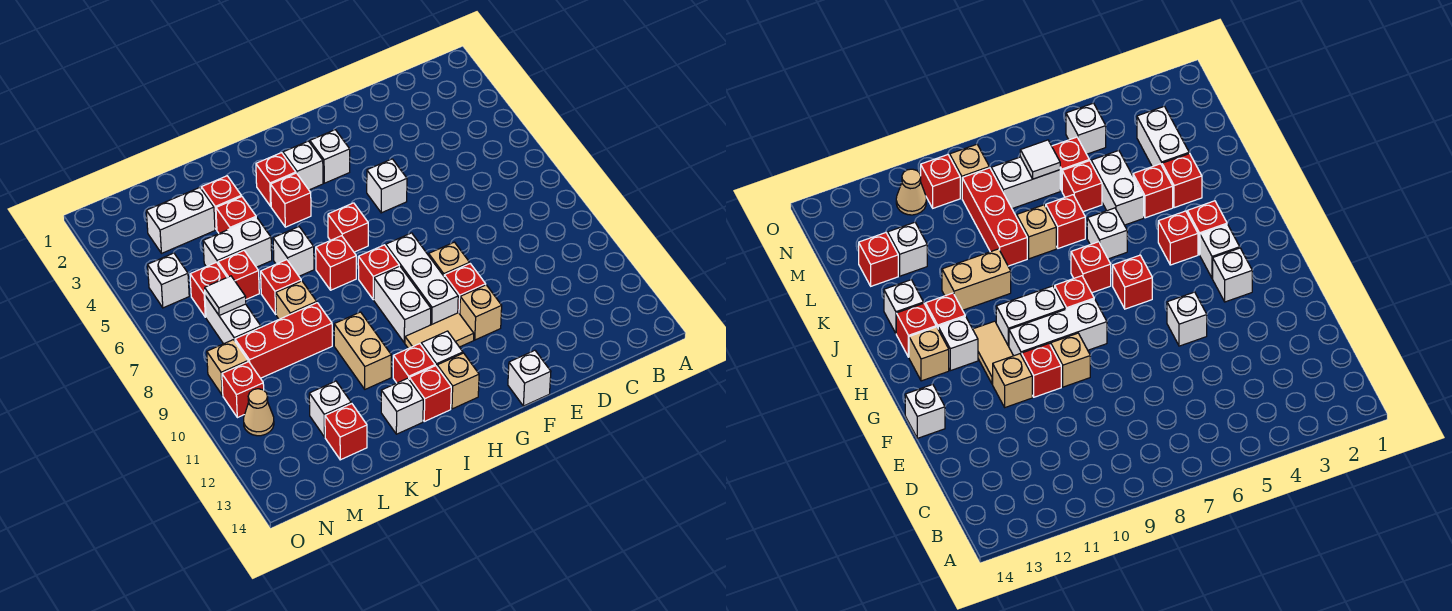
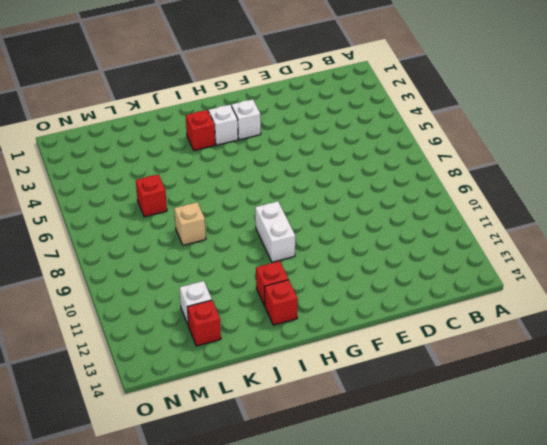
none -> white brick F5 level 1
none -> tan brick F9 level 1
none -> red brick F10 level 1
none -> tan brick F11 level 1

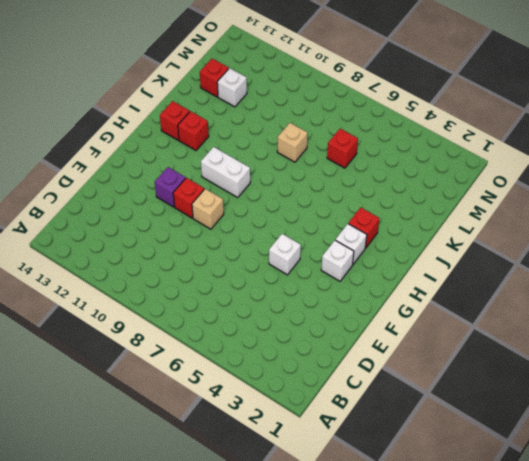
purple brick F11 level 1 -> tan brick F11 level 1
none -> white brick F14 level 1
none -> white brick G8:G10 level 1
none -> tan tile G11:H11 level 1
none -> red brick H6 level 1

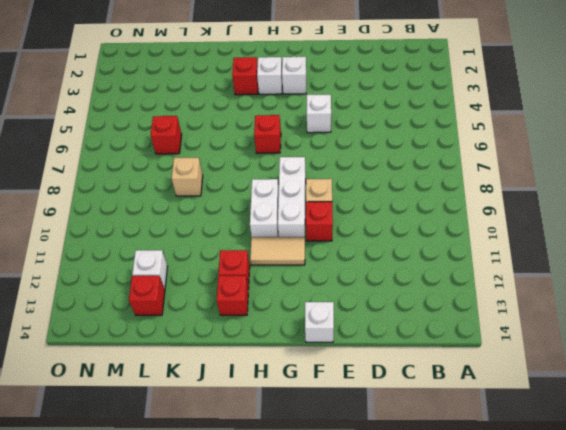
none -> tan brick F11 level 1
none -> red brick H8 level 1
none -> white brick H12 level 1
none -> tan brick H13 level 1

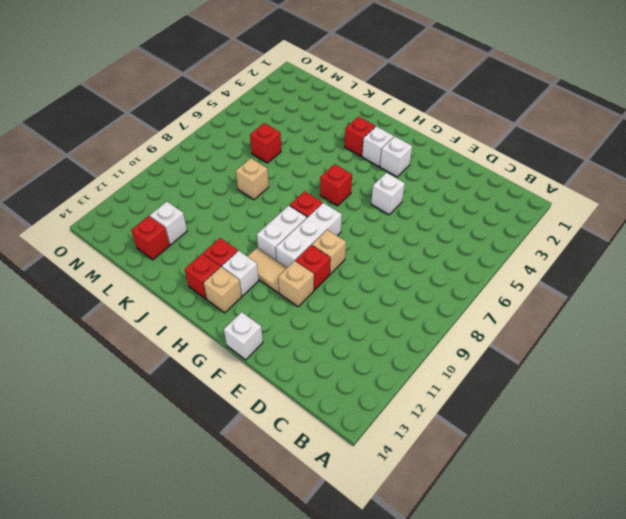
none -> red brick I4 level 1
none -> red brick I7 level 1
none -> white brick J6 level 1
none -> tan brick J10:J11 level 1

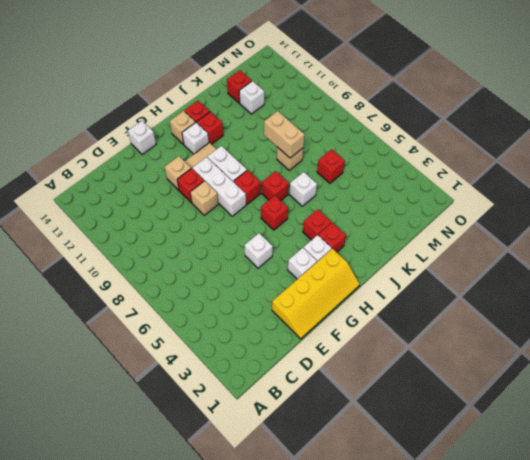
yellow slope E1:H2 level 1 top 2 -> none
tan brick K8:K9 level 2 -> tan brick J10:J11 level 1
none -> white brick J13 level 1
none -> red brick K3 level 1
none -> red brick K4 level 1
none -> white brick K5:L5 level 1

